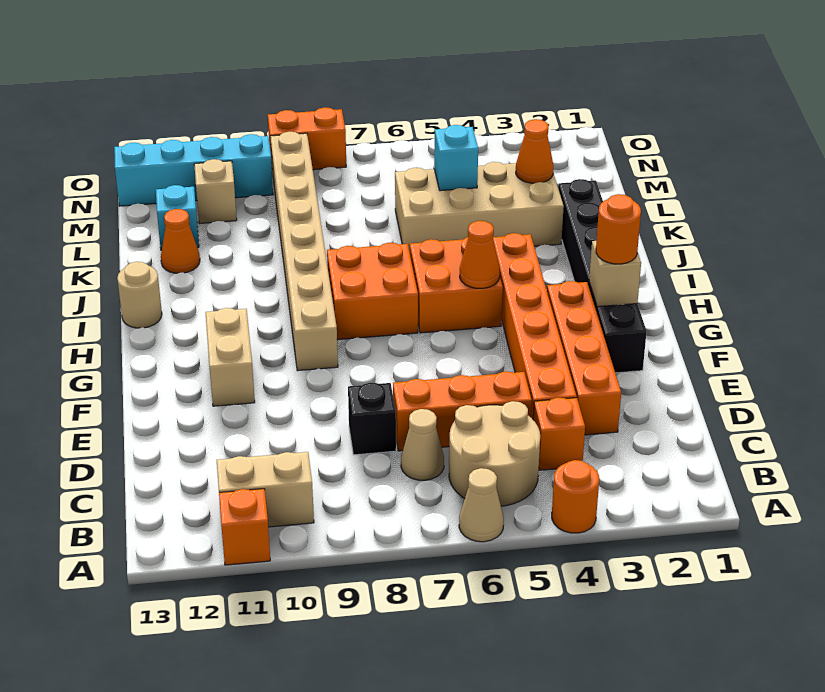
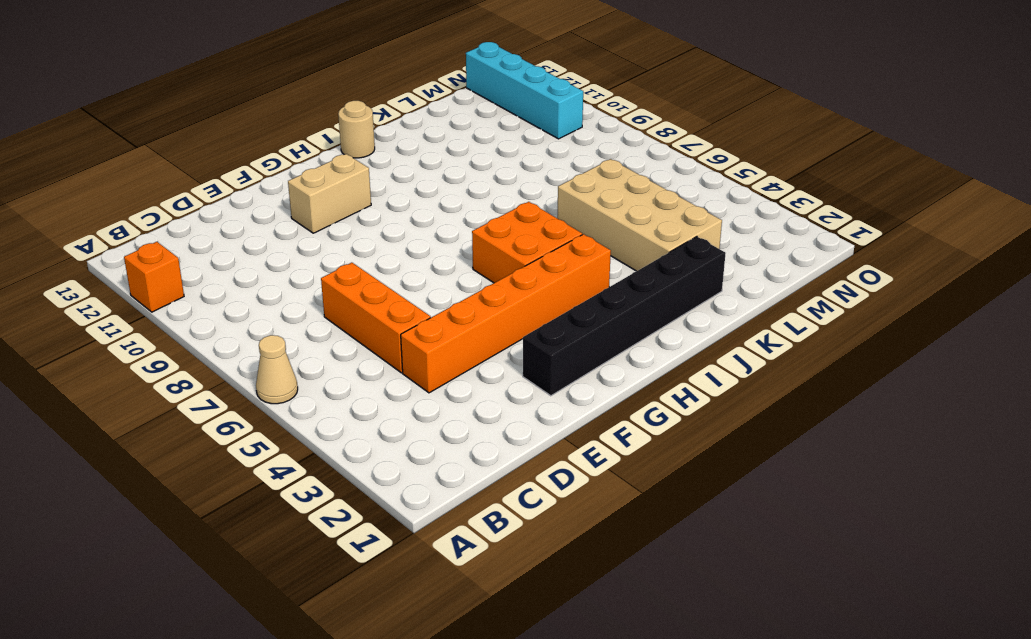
none -> orange round brick A4 level 1
none -> tan round brick B5:C6 level 1
none -> tan brick B10:B11 level 1

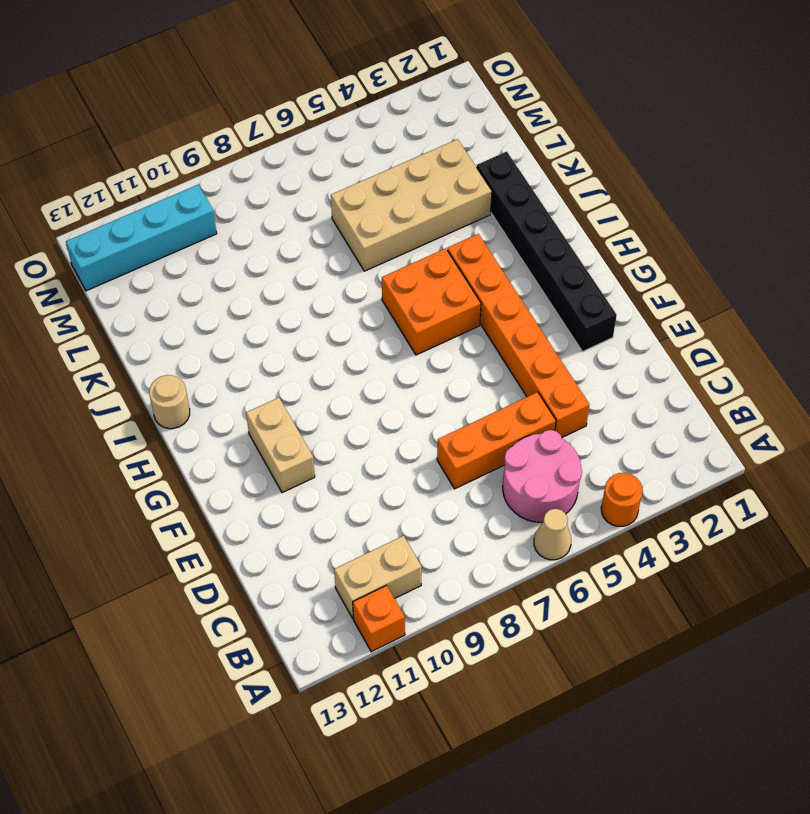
pink round brick B5:C6 level 1 -> tan round brick B5:C6 level 1
none -> orange brick C4 level 1
none -> tan cone C7 level 1
none -> orange brick D3:G3 level 1

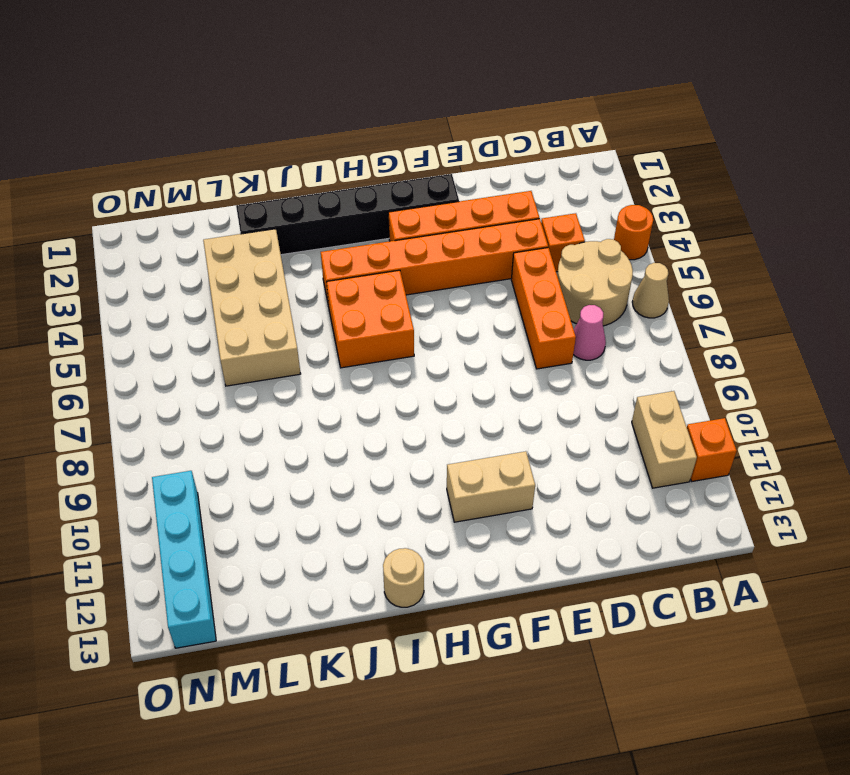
pink cone C7 level 1 -> tan cone C7 level 1
none -> black brick D8 level 1
none -> tan brick G9:N9 level 1
none -> orange brick H7:I8 level 1

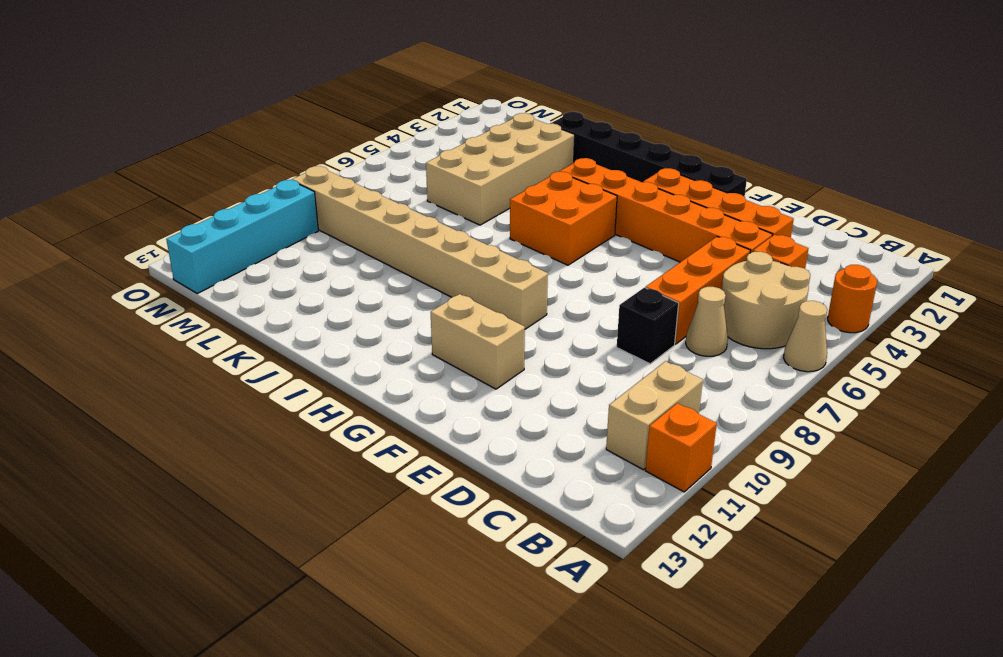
none -> orange brick H7:I8 level 1
none -> tan round brick I13 level 1
none -> orange cone K12 level 1

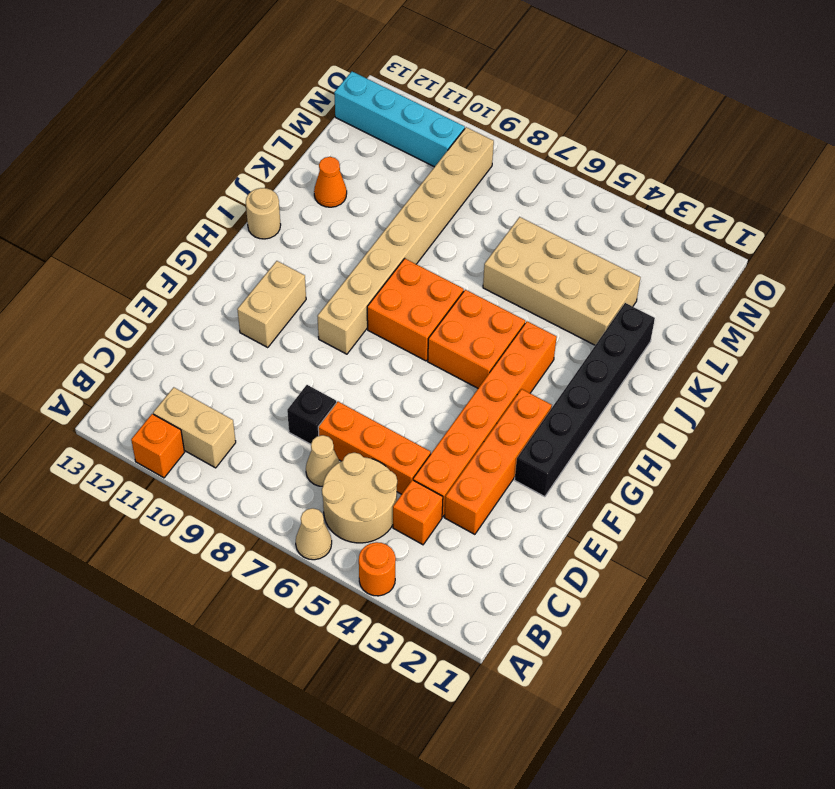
none -> cyan brick L12 level 1
none -> tan brick M11 level 1
none -> orange brick O8:O9 level 1

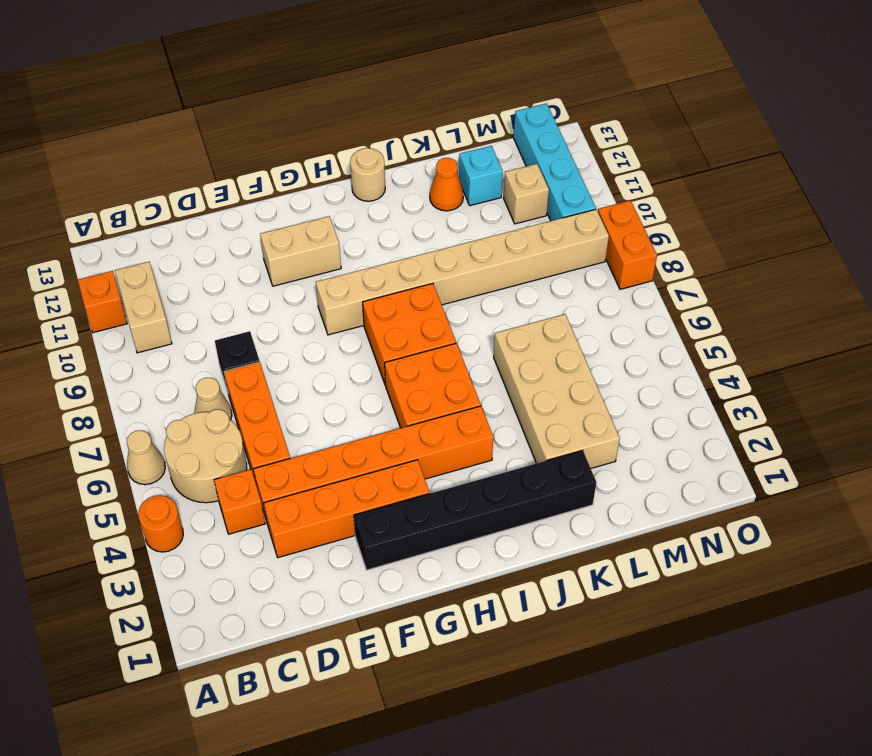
none -> tan brick G2 level 2
none -> orange cone H5 level 2
none -> orange cone L3 level 2

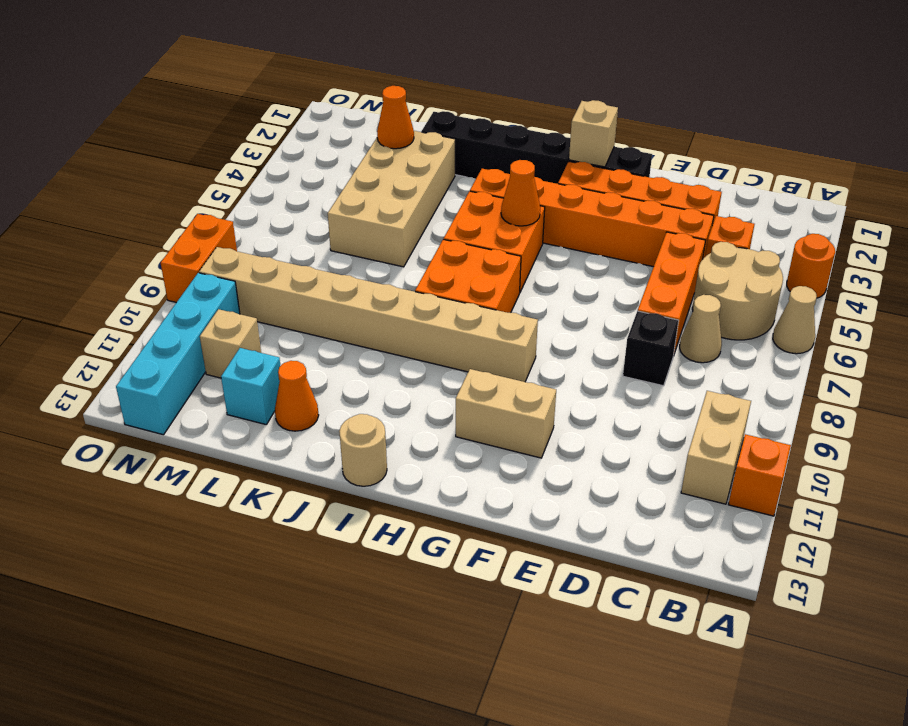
none -> cyan brick L5 level 2
none -> orange round brick G2 level 3

